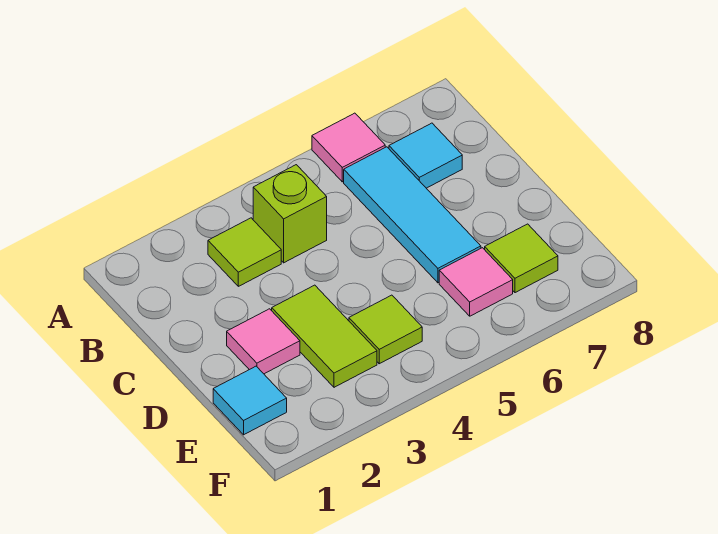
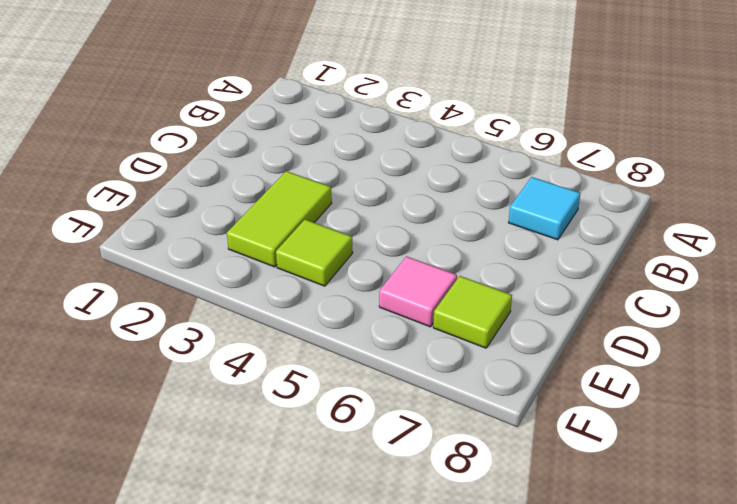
none -> pink tile A6 level 1
none -> lime tile B3 level 1

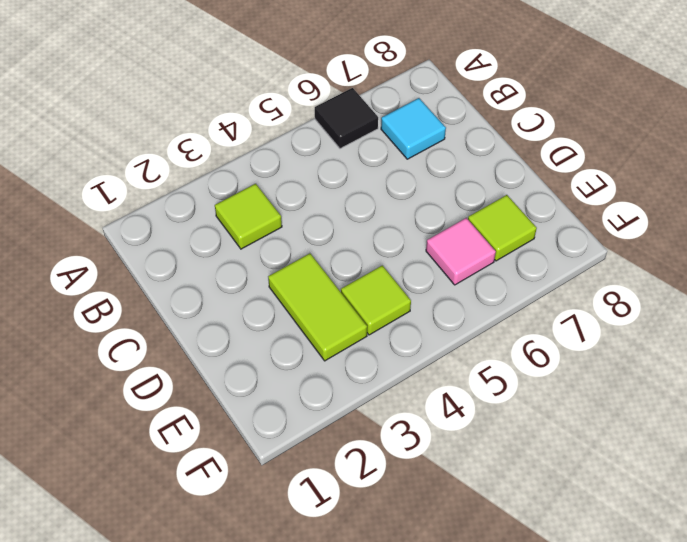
black tile A6 level 1 -> pink tile A6 level 1
none -> lime brick B4 level 1
none -> cyan tile B6:D6 level 1

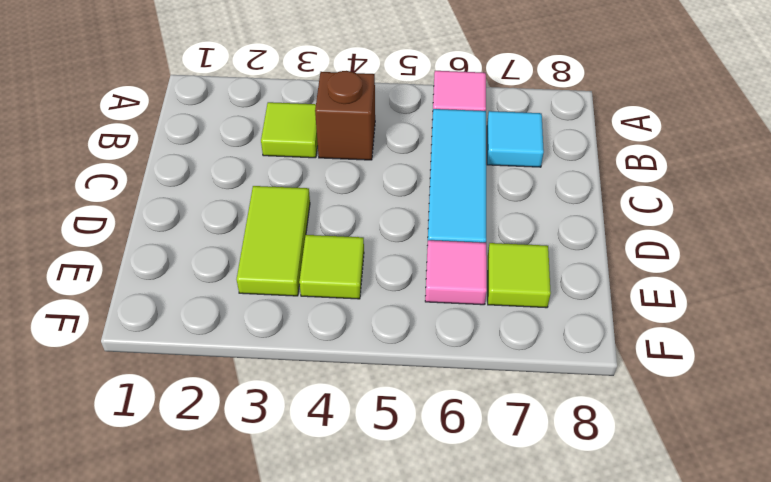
brown brick B4 level 1 -> lime brick B4 level 1
none -> pink tile D2 level 1
none -> cyan tile E1 level 1

